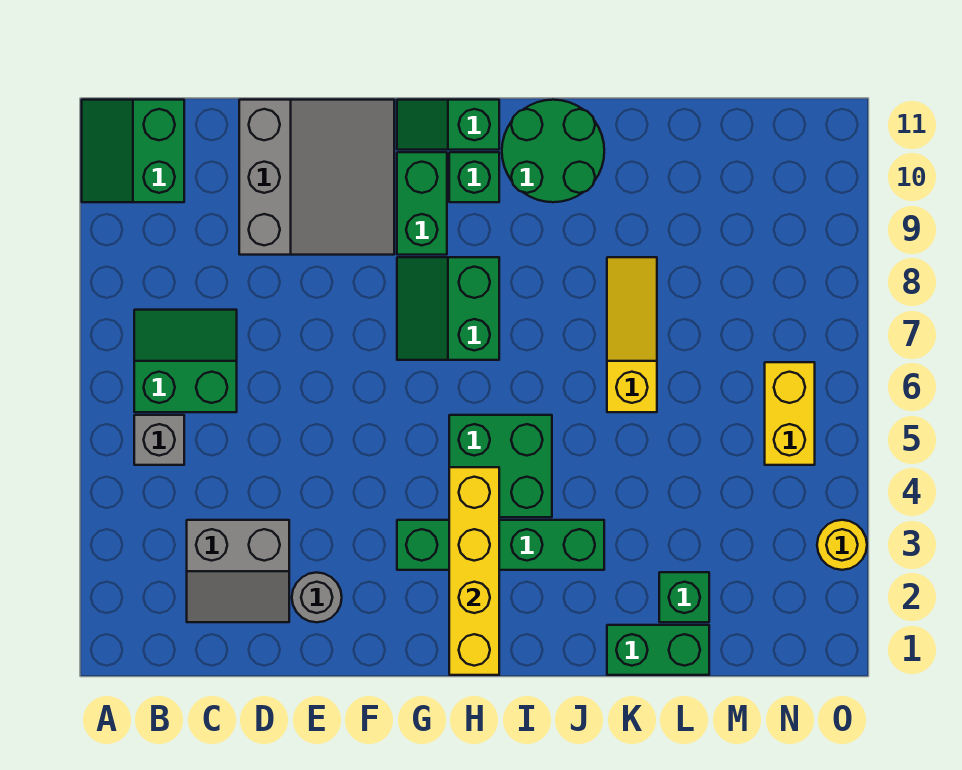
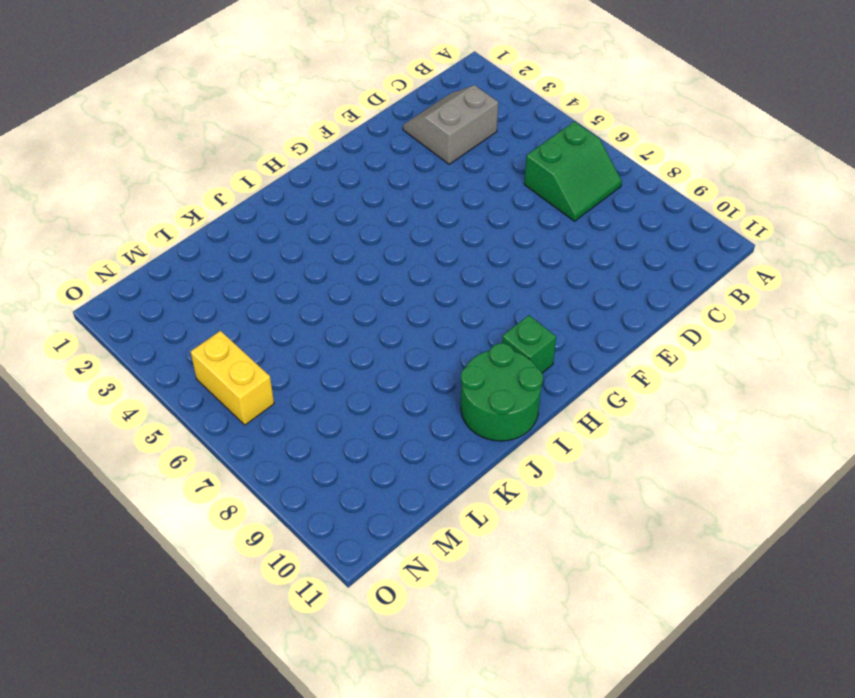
none -> green slope A10:B11 level 1 top B
none -> grey brick B5 level 1
none -> grey slope D9:F11 level 1 top D

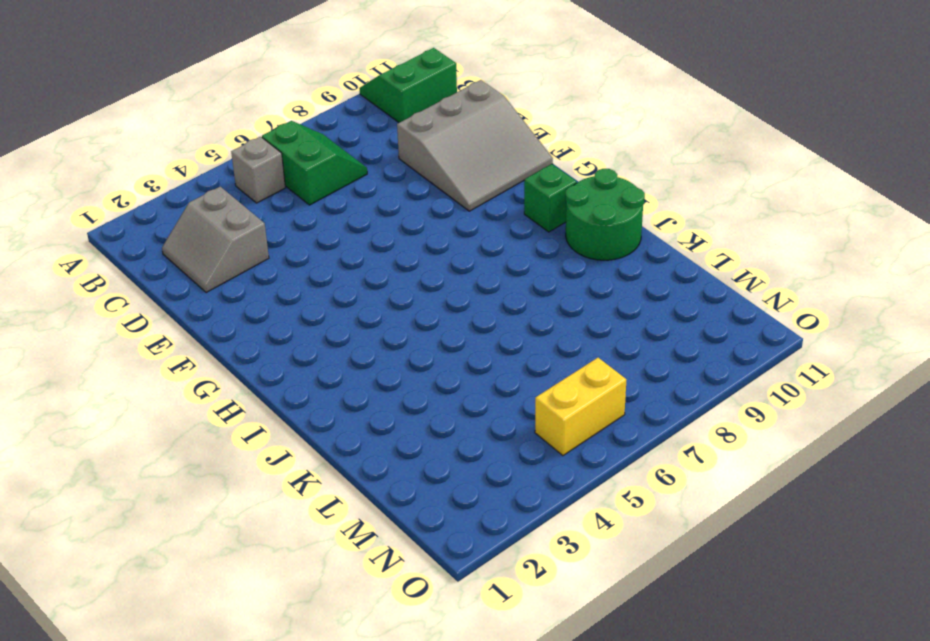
none -> grey round brick E2 level 1
none -> green brick G3:J3 level 1
none -> green slope G7:H8 level 1 top H

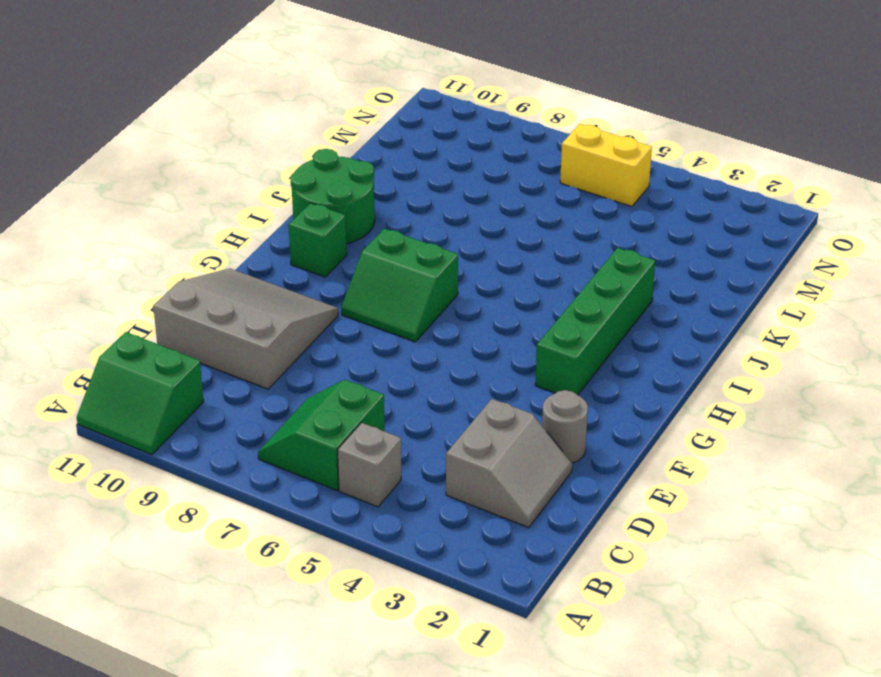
none -> green brick G9:G10 level 1
none -> green slope G11:H11 level 1 top H
none -> green brick H4:I5 level 1

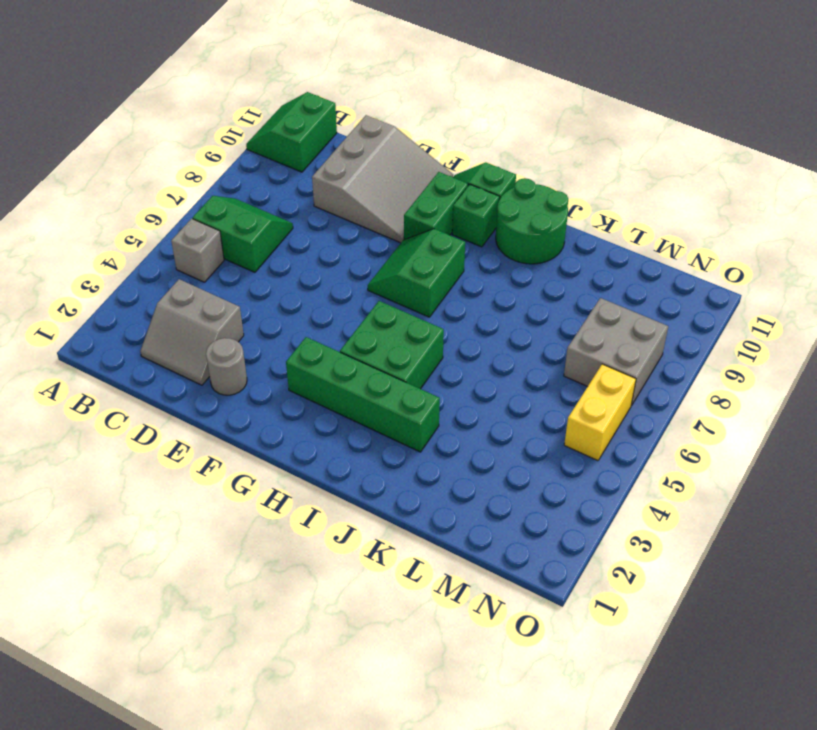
grey brick M7:N8 level 1 -> none
none -> green brick K1:L1 level 1
none -> yellow slope K6:K8 level 1 top 6
none -> green brick L2 level 1

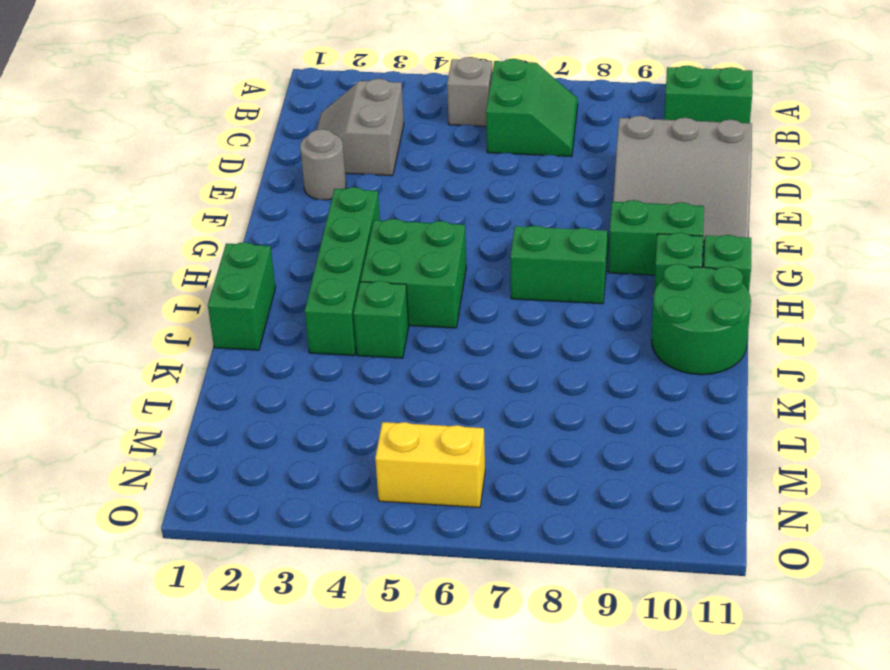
green brick I1:J1 level 1 -> green brick K1:L1 level 1
green brick J4 level 1 -> green brick L2 level 1
none -> yellow slope K6:K8 level 1 top 6
none -> yellow round brick O3 level 1
none -> yellow brick H1:H4 level 2

